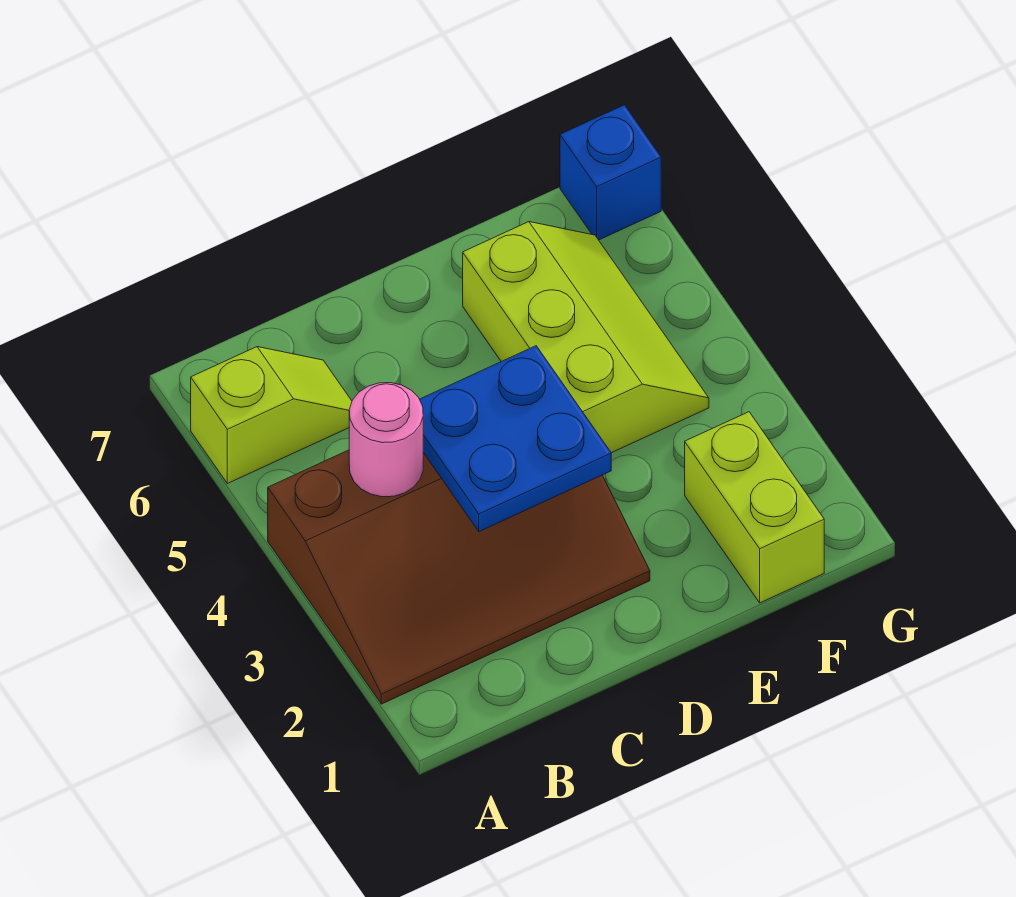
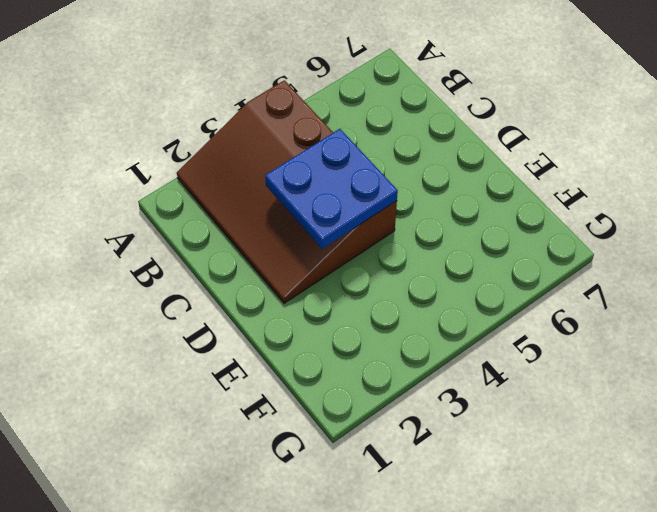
none -> lime slope A6:B6 level 1 top A
none -> lime slope E4:F6 level 1 top E

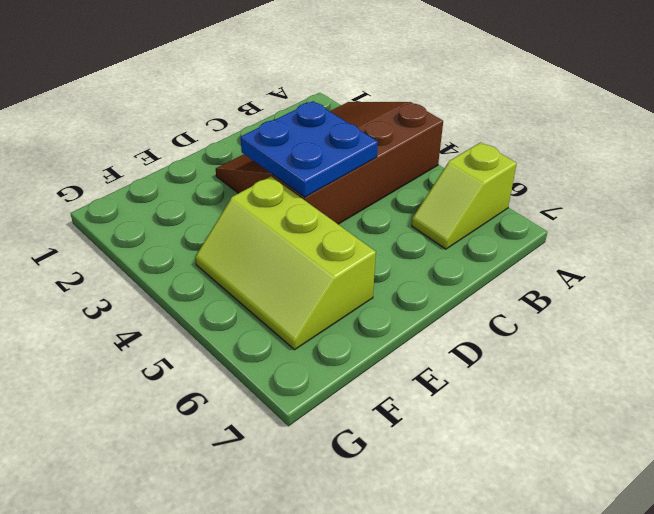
none -> lime brick F1:F2 level 1
none -> blue brick G7 level 1

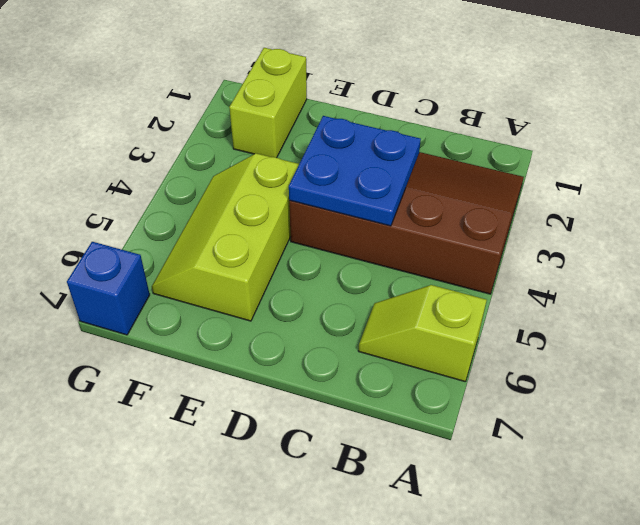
none -> pink round brick B4 level 2

